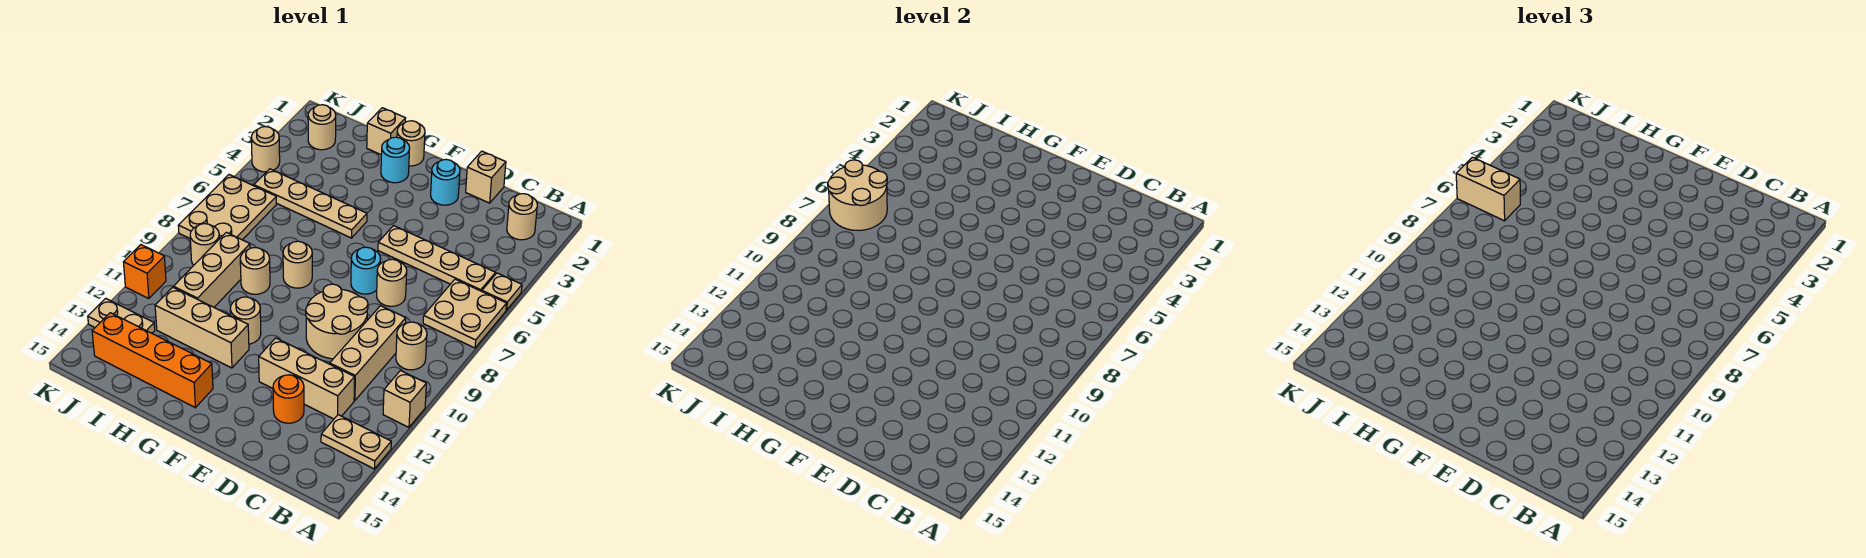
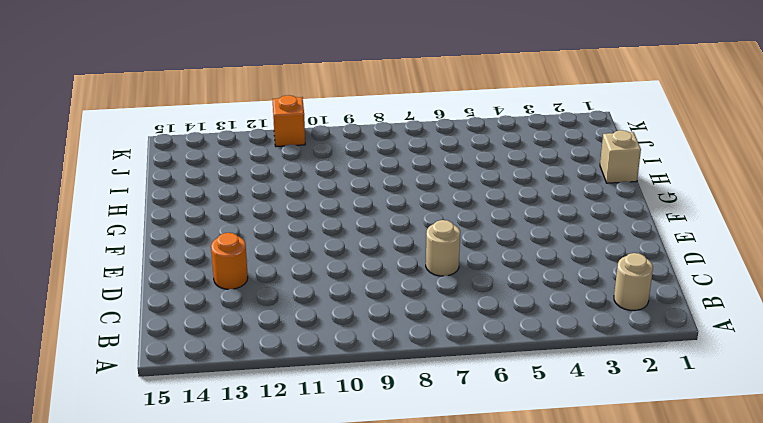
none -> tan plate A5 level 1
none -> tan plate A6:B7 level 1
none -> tan brick A11 level 1
none -> tan plate A13:B13 level 1

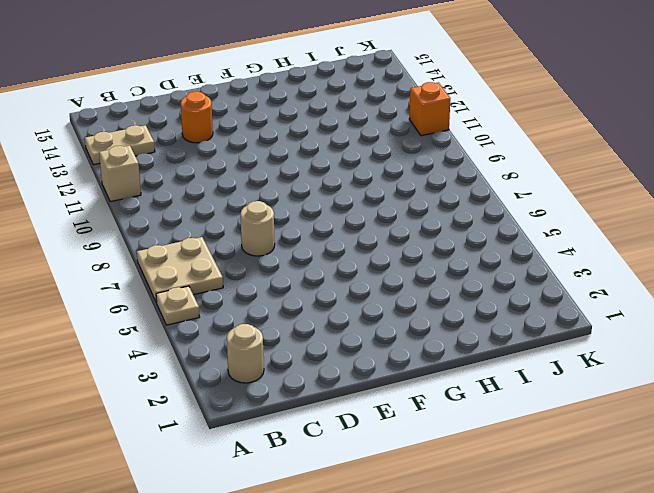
none -> tan plate B5:E5 level 1
none -> tan round brick B9 level 1
none -> tan brick C9:C11 level 1
none -> tan brick C12:E12 level 1

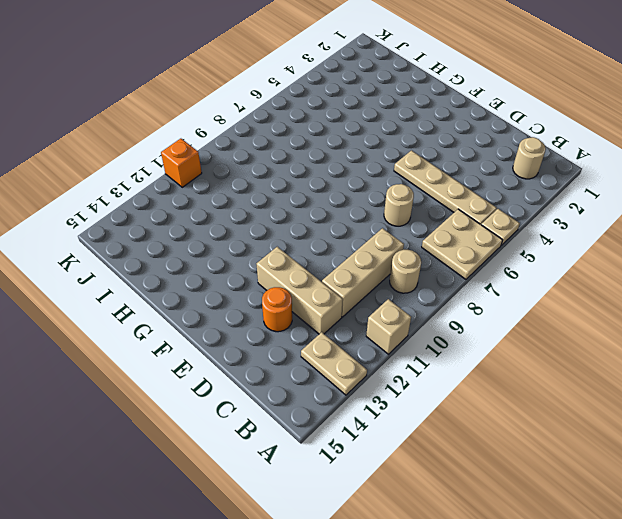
none -> tan brick D1 level 1
none -> tan round brick D9:E10 level 1
none -> cyan round brick E2 level 1
none -> cyan round brick E7 level 1

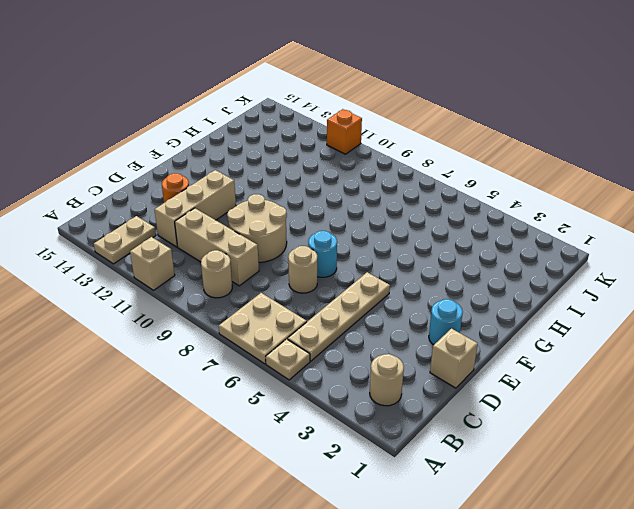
none -> tan round brick G1 level 1
none -> cyan round brick G2 level 1
none -> tan plate G5:J5 level 1
none -> tan round brick G8 level 1

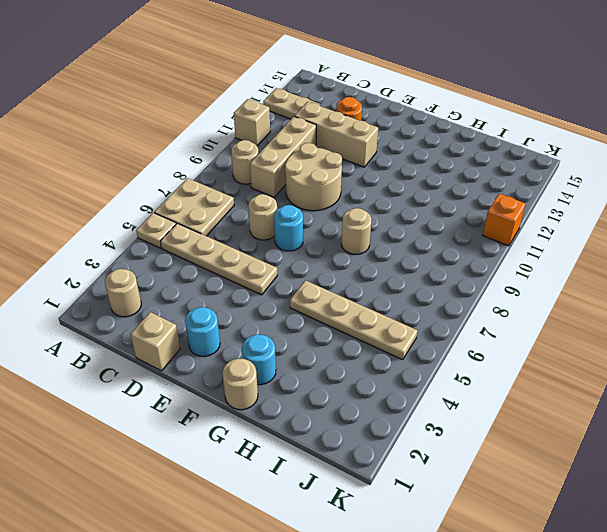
none -> tan round brick G11 level 1
none -> tan brick G12:I12 level 1
none -> orange brick G14:J14 level 1
none -> tan brick H1 level 1

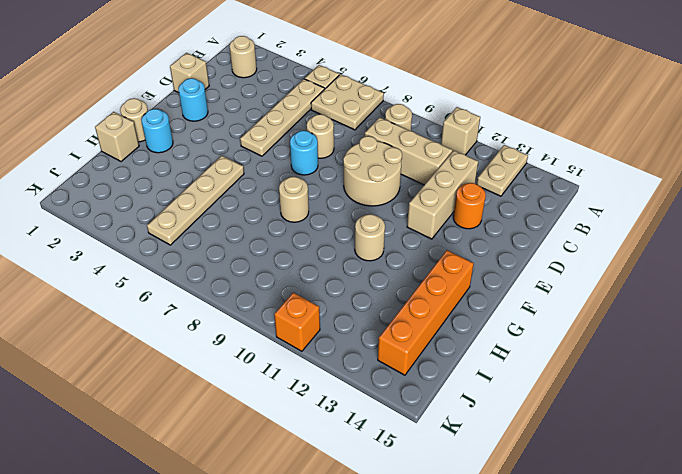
none -> tan brick G12:I12 level 1
none -> tan round brick H9 level 1
none -> tan brick I9:I11 level 1
none -> tan round brick J2 level 1

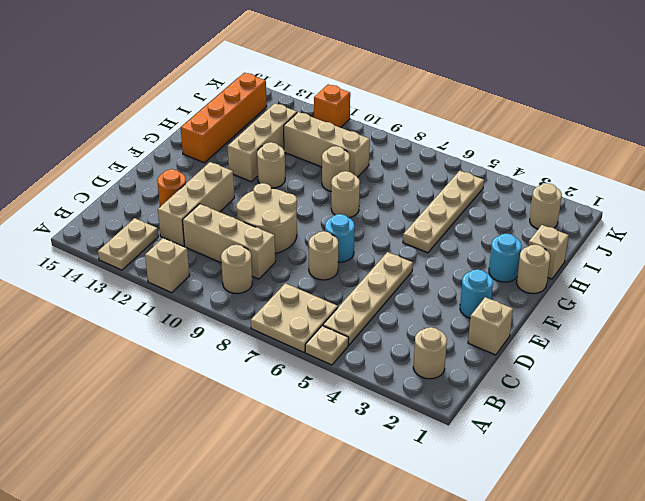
none -> tan plate J6:K8 level 1
none -> tan round brick J9 level 1
none -> tan plate J13:K13 level 1
none -> tan round brick K4 level 1

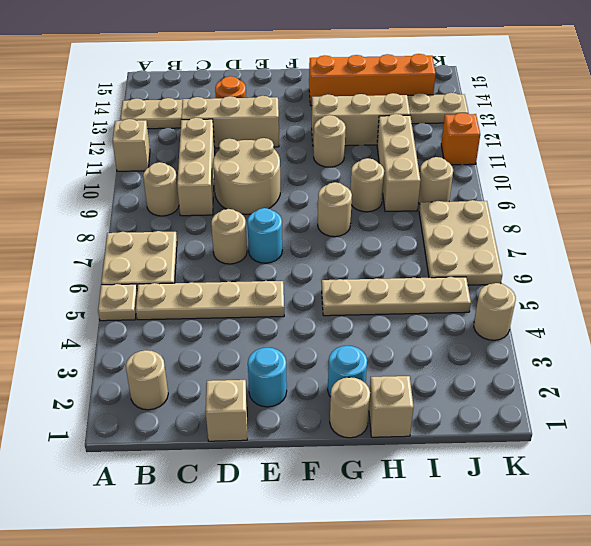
none -> tan round brick J2 level 1
none -> tan round brick J6:K7 level 2
none -> tan brick J6:K6 level 3

